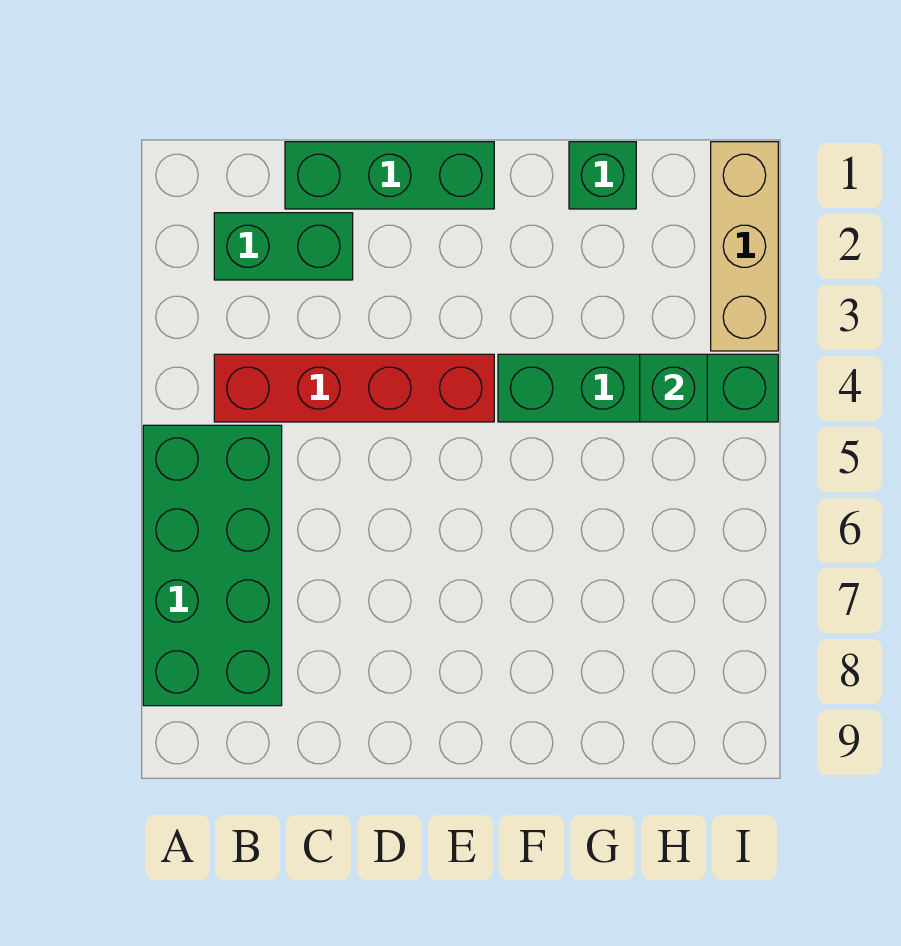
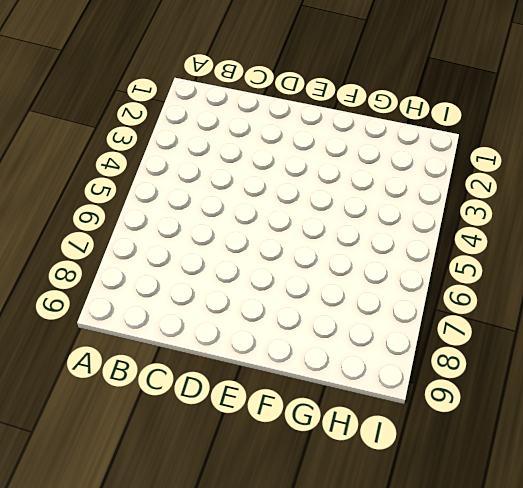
none -> green brick A5:B8 level 1
none -> green brick B2:C2 level 1

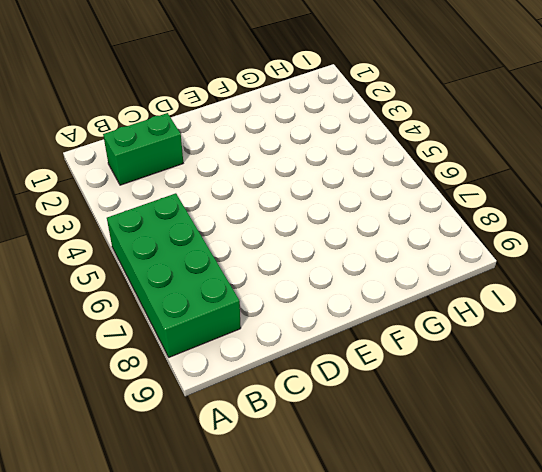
none -> red brick B4:E4 level 1
none -> green brick C1:E1 level 1

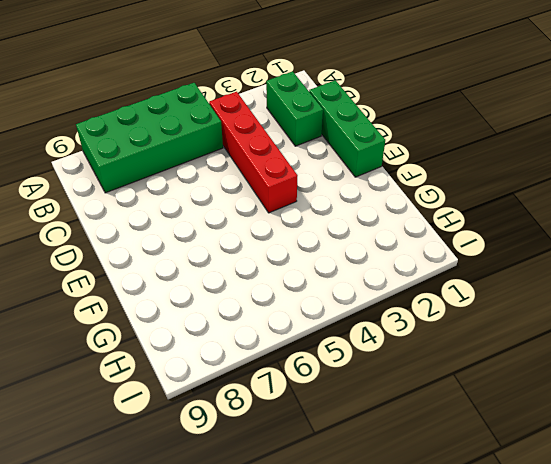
none -> green brick F4:I4 level 1
none -> green brick G1 level 1

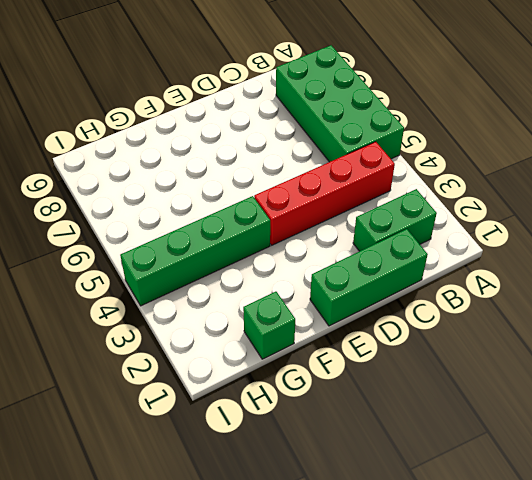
none -> tan brick I1:I3 level 1
none -> green brick H4 level 2

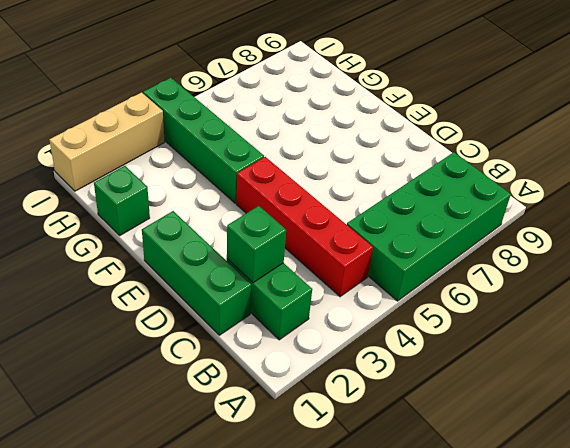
green brick C2 level 2 -> green brick H4 level 2

